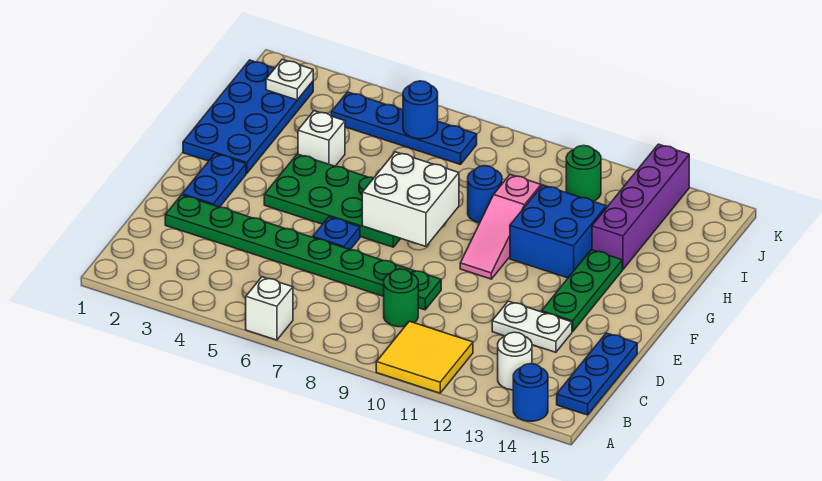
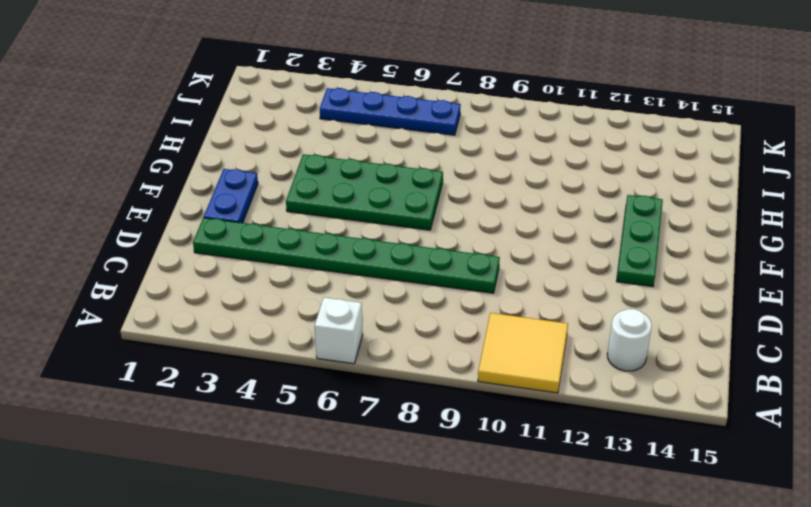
none -> blue round brick A14 level 1
none -> blue plate B15:D15 level 1
none -> green round brick C9 level 1

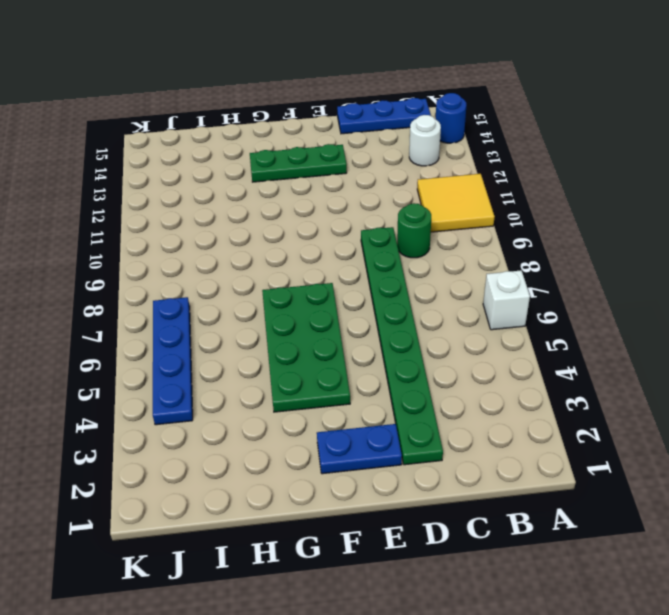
none -> white plate D12:D13 level 1
none -> blue plate E6 level 1
none -> pink slope F10:H10 level 1 top H

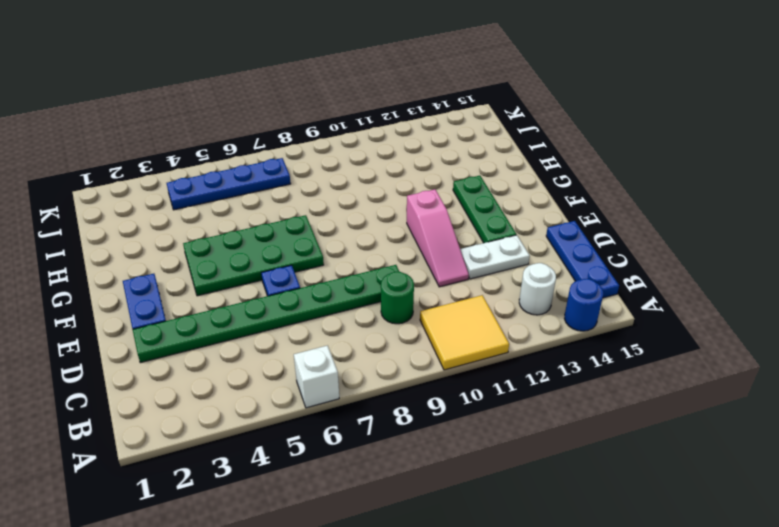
pink slope D11:F11 level 1 top F -> pink slope F10:H10 level 1 top H
none -> blue plate G1:J2 level 1
none -> blue brick G11:H12 level 1
none -> white brick H4 level 1

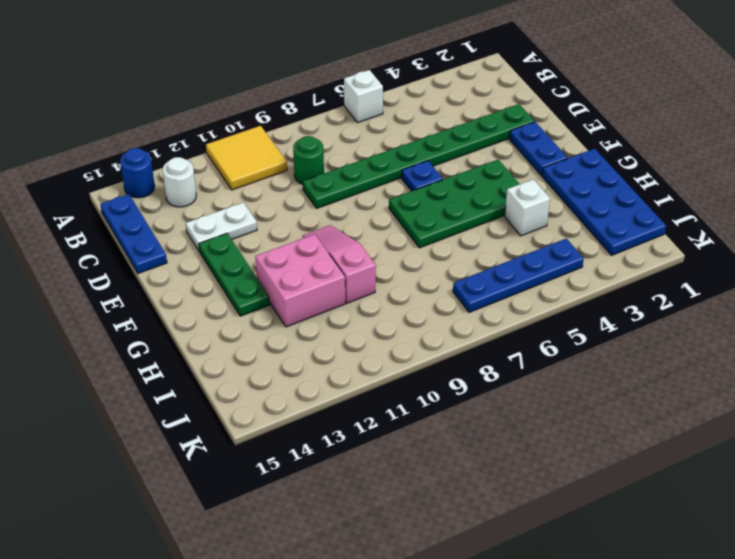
pink brick G11:H12 level 1 -> blue brick G11:H12 level 1
none -> blue round brick H9 level 1
none -> purple brick H13:K13 level 1
none -> green round brick J11 level 1

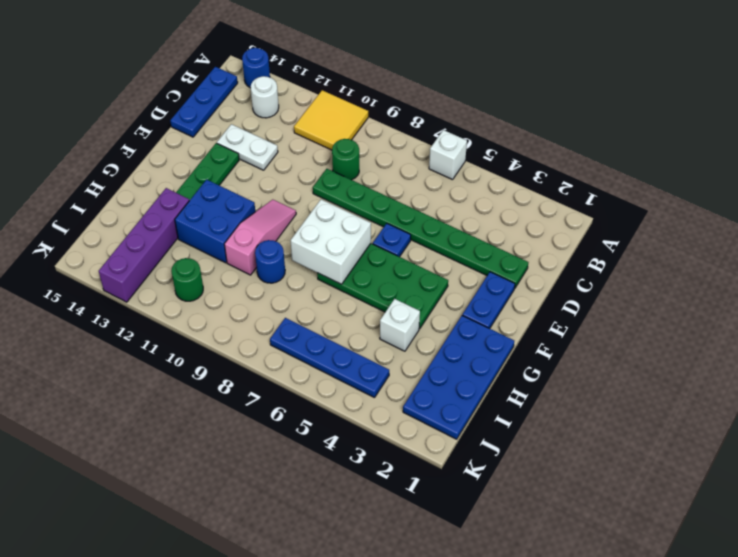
none -> white plate J2 level 2
none -> blue round brick J6 level 2

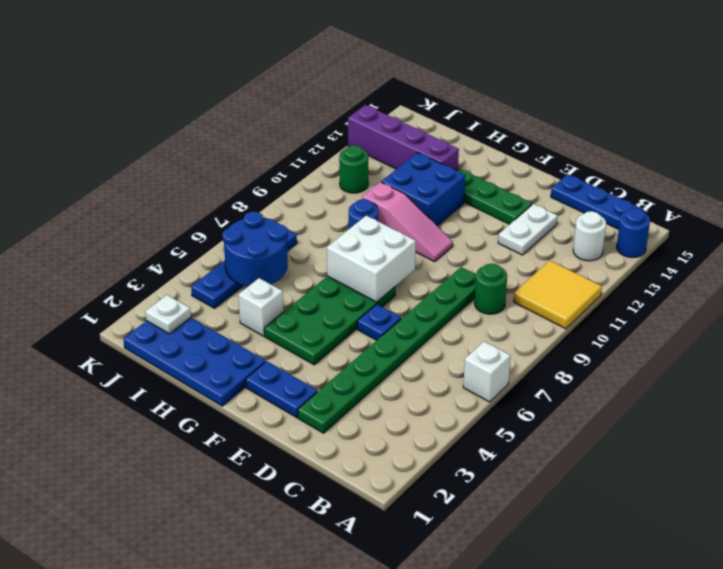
blue round brick I5:J6 level 2 -> blue round brick J6 level 2

